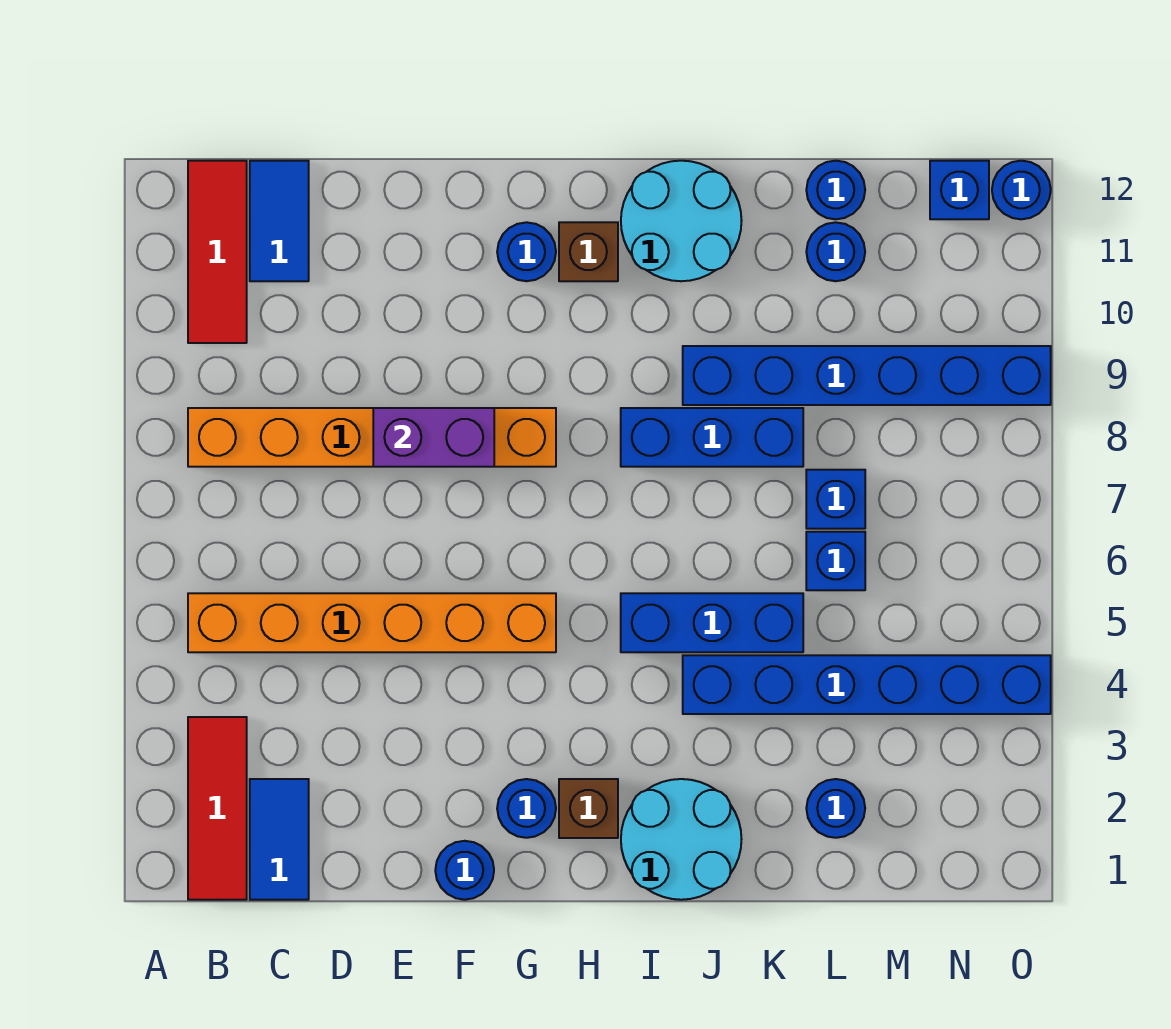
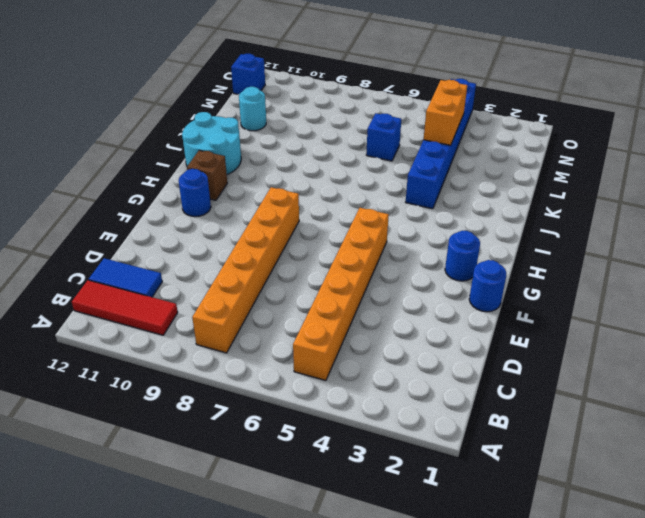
orange brick L4:M4 level 2 -> none
cyan round brick L11 level 1 -> blue round brick L11 level 1
none -> red tile B1:B3 level 1
none -> blue tile C1:C2 level 1
none -> brown brick H2 level 1

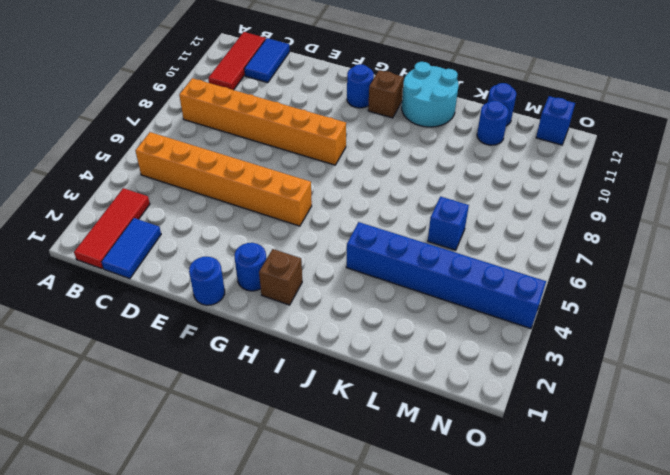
none -> cyan round brick I1:J2 level 1
none -> blue brick I5:K5 level 1
none -> blue brick I8:K8 level 1

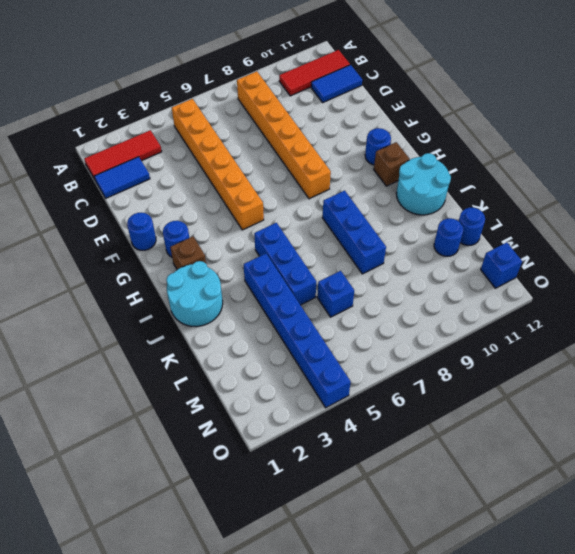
none -> blue brick J9:O9 level 1
none -> blue round brick L2 level 1
none -> blue brick L7 level 1

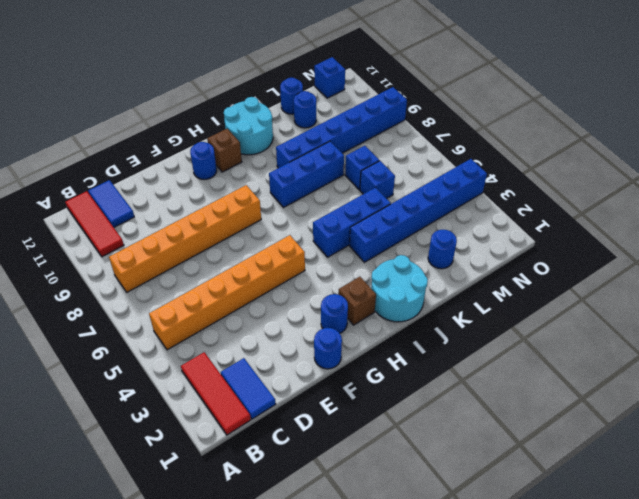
none -> blue round brick O12 level 1
none -> purple brick E8:F8 level 2

